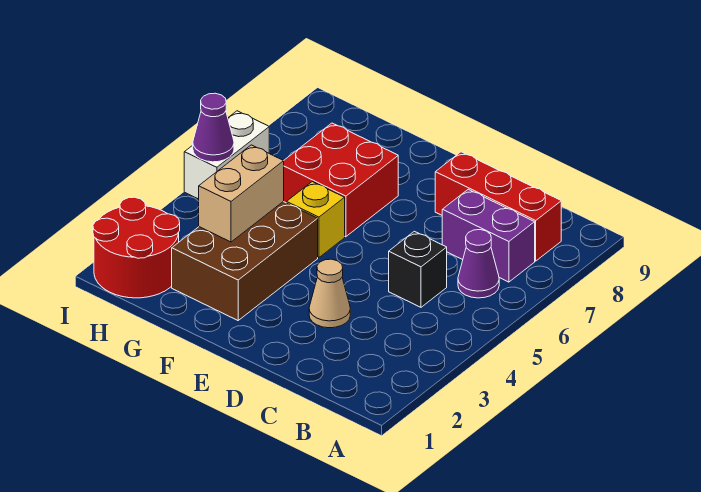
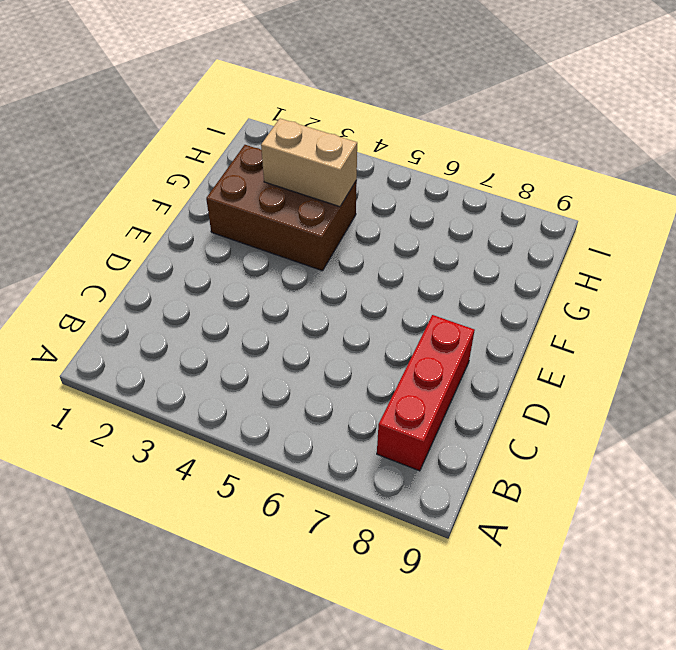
none -> purple cone B6 level 1
none -> purple brick B7:C7 level 1
none -> black brick C5 level 1

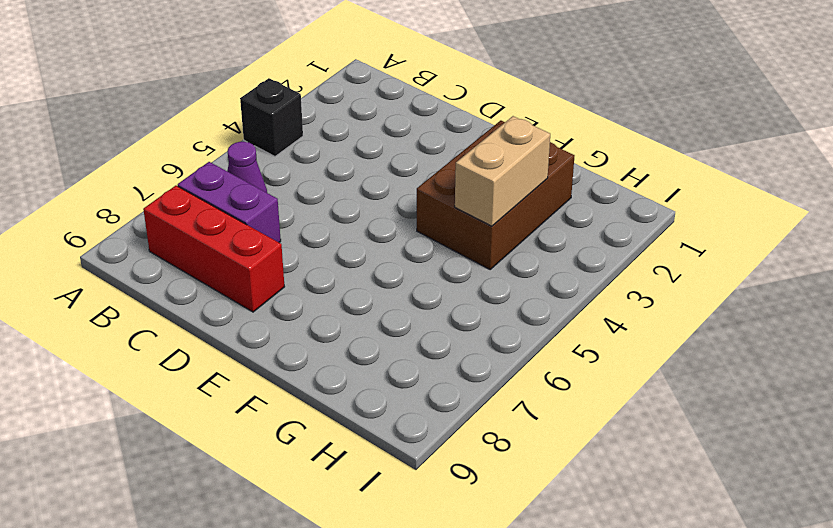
black brick A4 level 1 -> black brick C5 level 1
none -> tan cone D3 level 1
none -> yellow brick F5 level 1
none -> red brick F6:G7 level 1

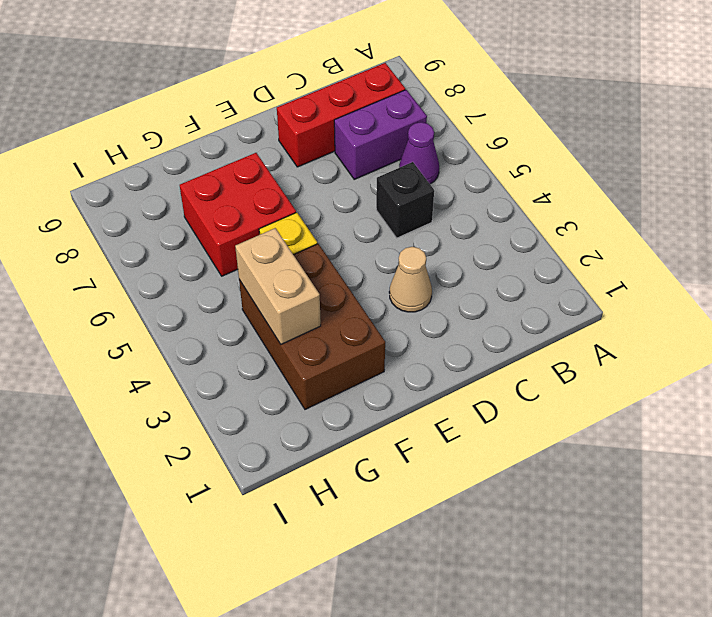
none -> red round brick H1:I2 level 1
none -> white brick I5:I6 level 1
none -> purple cone I5 level 2

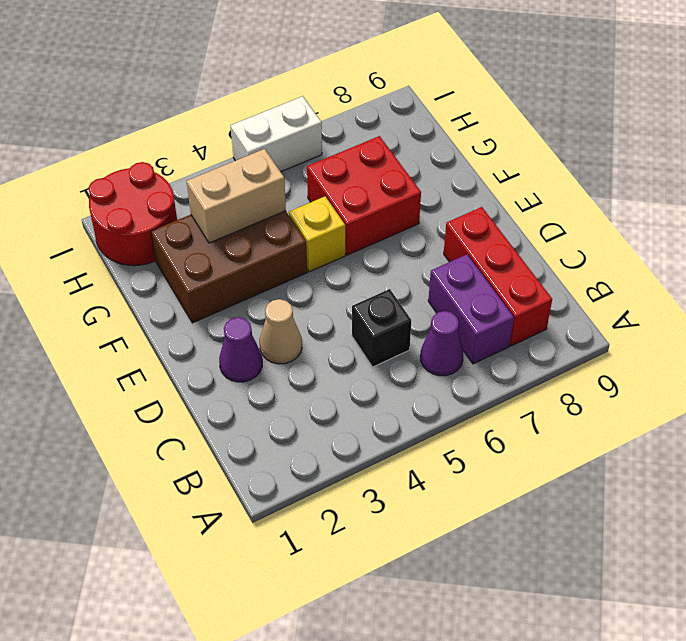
purple cone D2 level 1 -> purple cone I5 level 2

